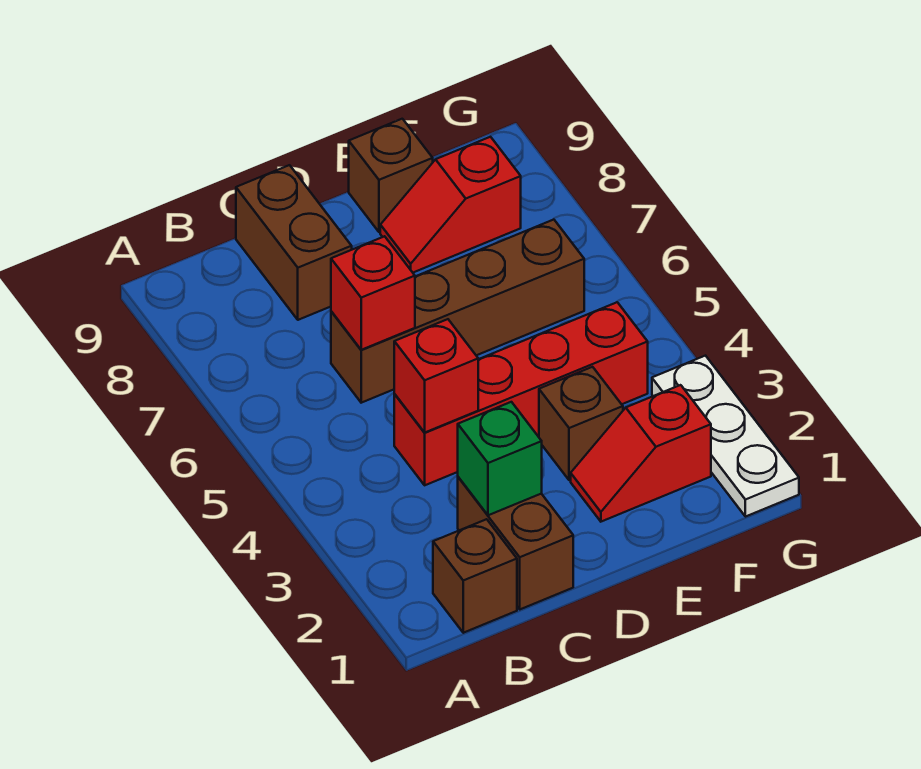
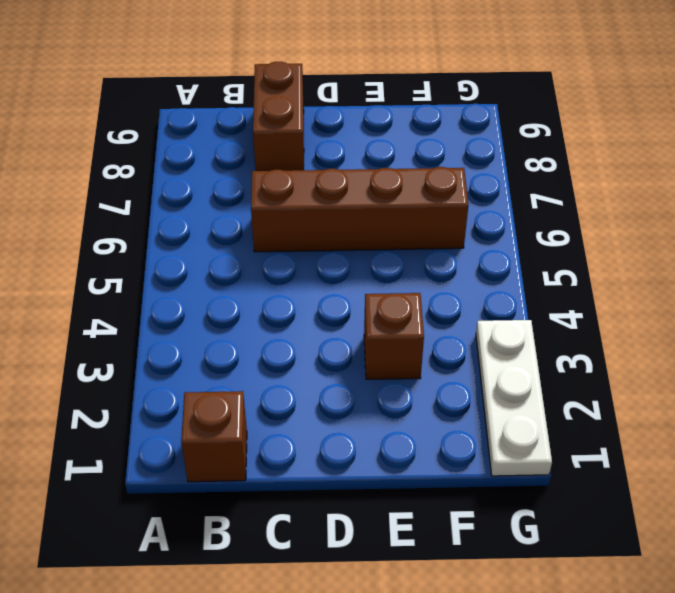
none -> brown brick C1:C2 level 1
none -> red brick C4:F4 level 1
none -> red slope E2:F2 level 1 top F

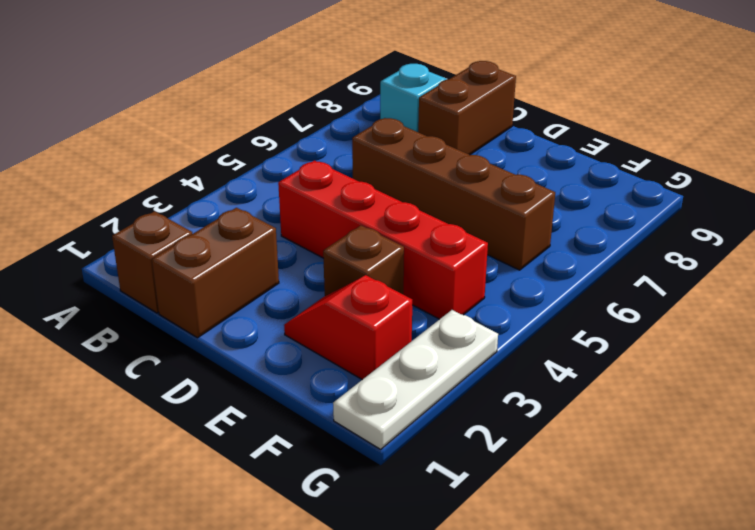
cyan brick B8 level 1 -> none
none -> red slope E8:F8 level 1 top F
none -> brown brick E9 level 1
none -> green brick C2 level 2

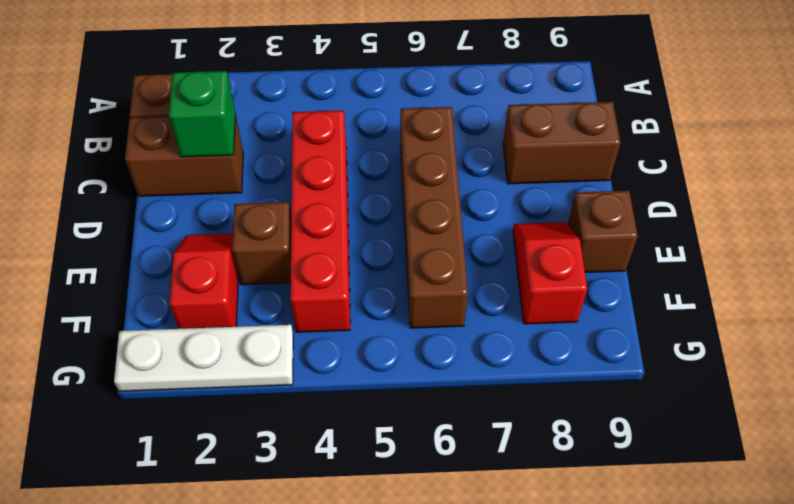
none -> red brick C4 level 2
none -> red brick C6 level 2

